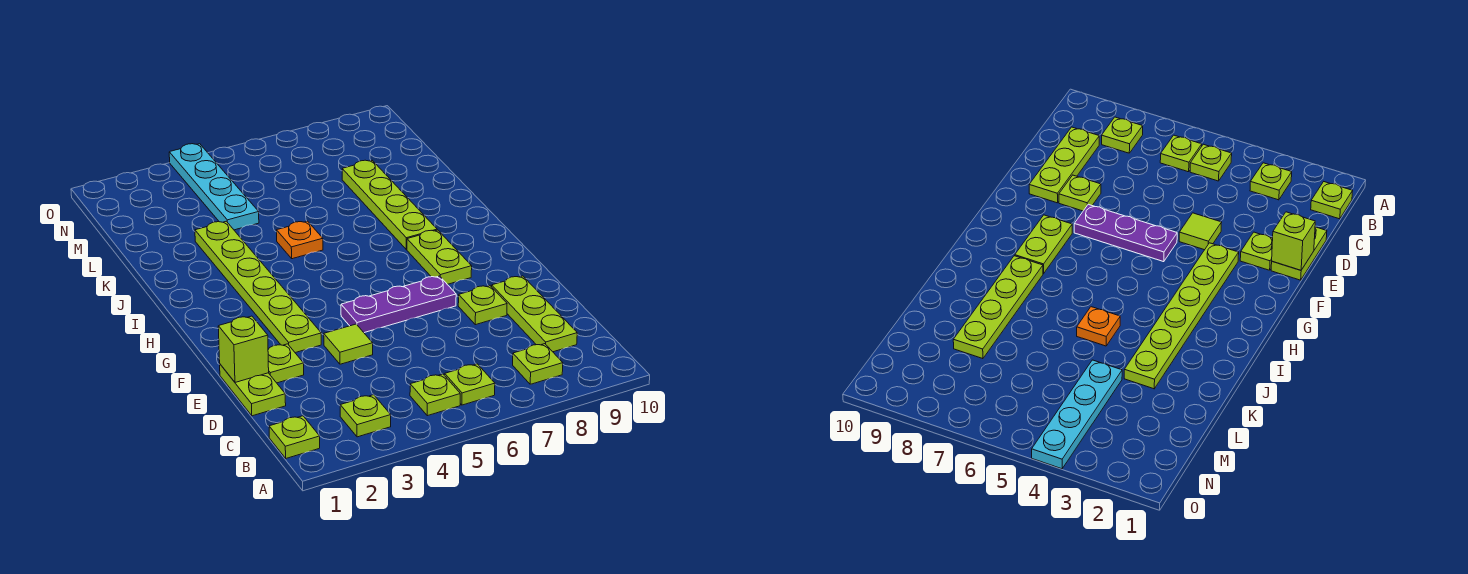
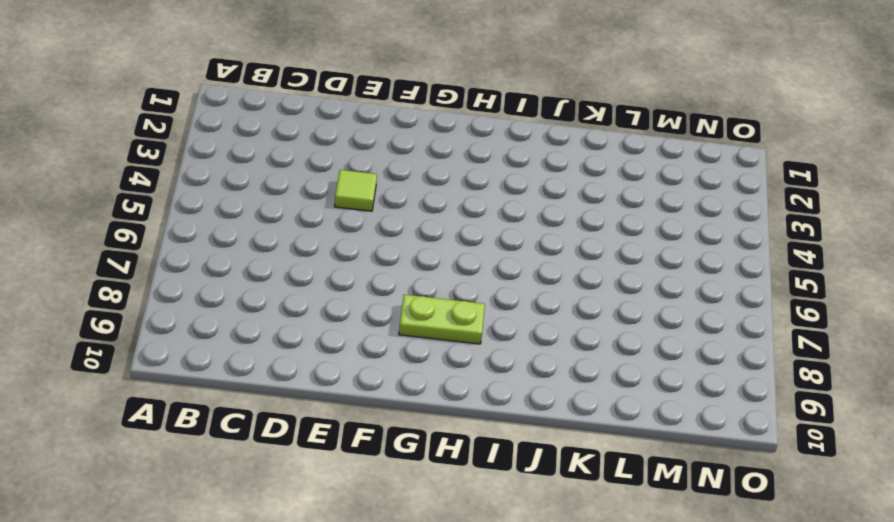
none -> lime plate B1 level 1
none -> lime plate B3 level 1
none -> lime plate B5 level 1

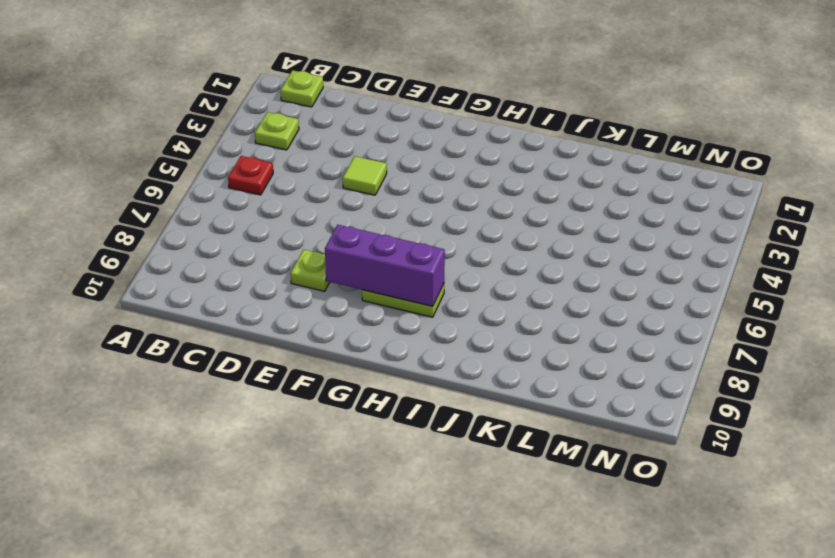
red plate B5 level 1 -> lime plate B5 level 1
purple brick F8:H8 level 2 -> none
none -> lime plate B6 level 1
none -> lime plate B8 level 1
none -> lime plate C9:E9 level 1

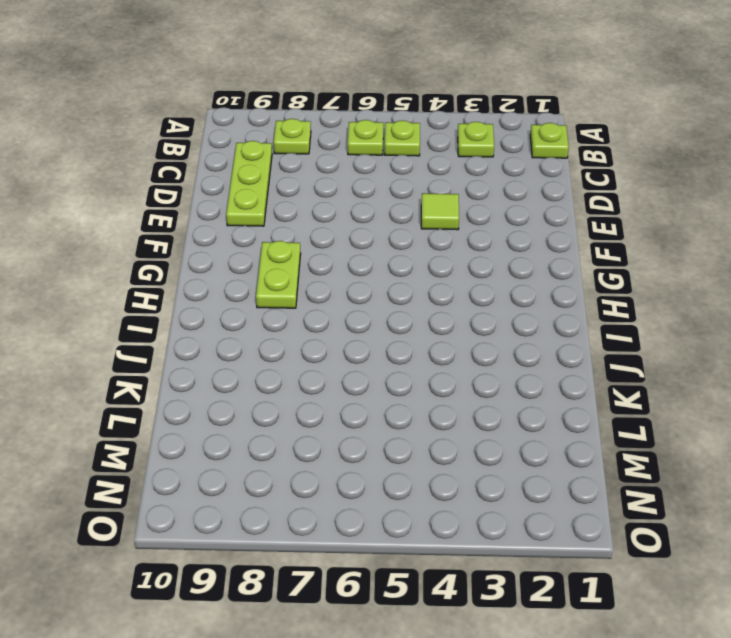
none -> lime plate D1:E1 level 1
none -> lime plate E2 level 1
none -> lime plate E8 level 1

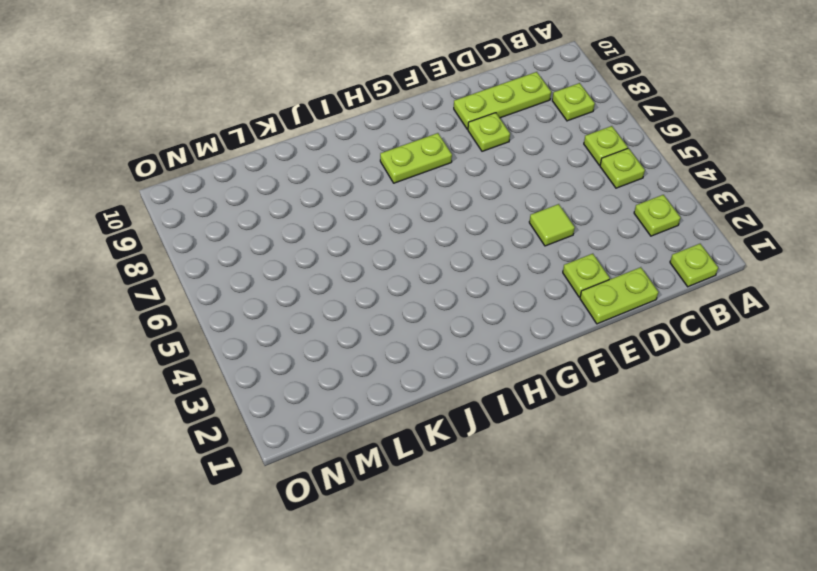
none -> lime plate F3:K3 level 1
none -> purple plate F5:F7 level 1
none -> lime plate I8:L8 level 1

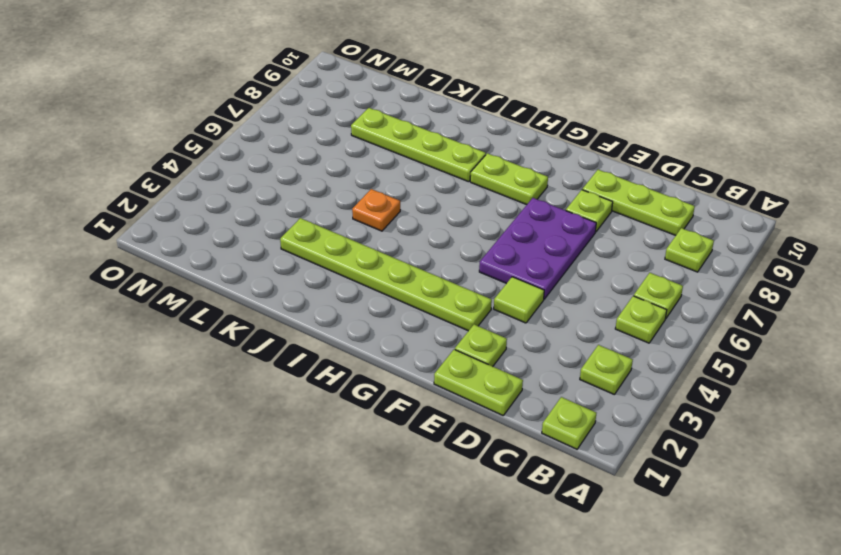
purple plate E5:F7 level 1 -> purple plate F5:F7 level 1
none -> cyan plate L4:O4 level 1
none -> lime brick E1 level 2

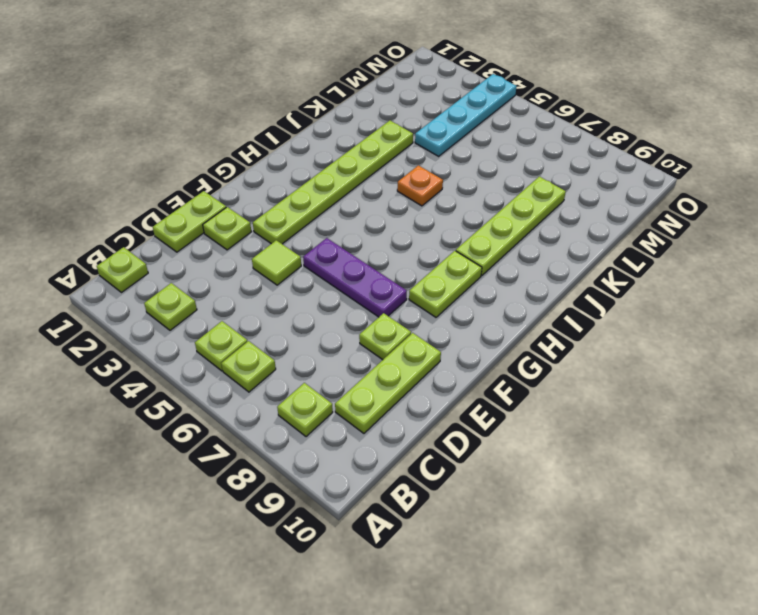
none -> lime brick E1 level 2

